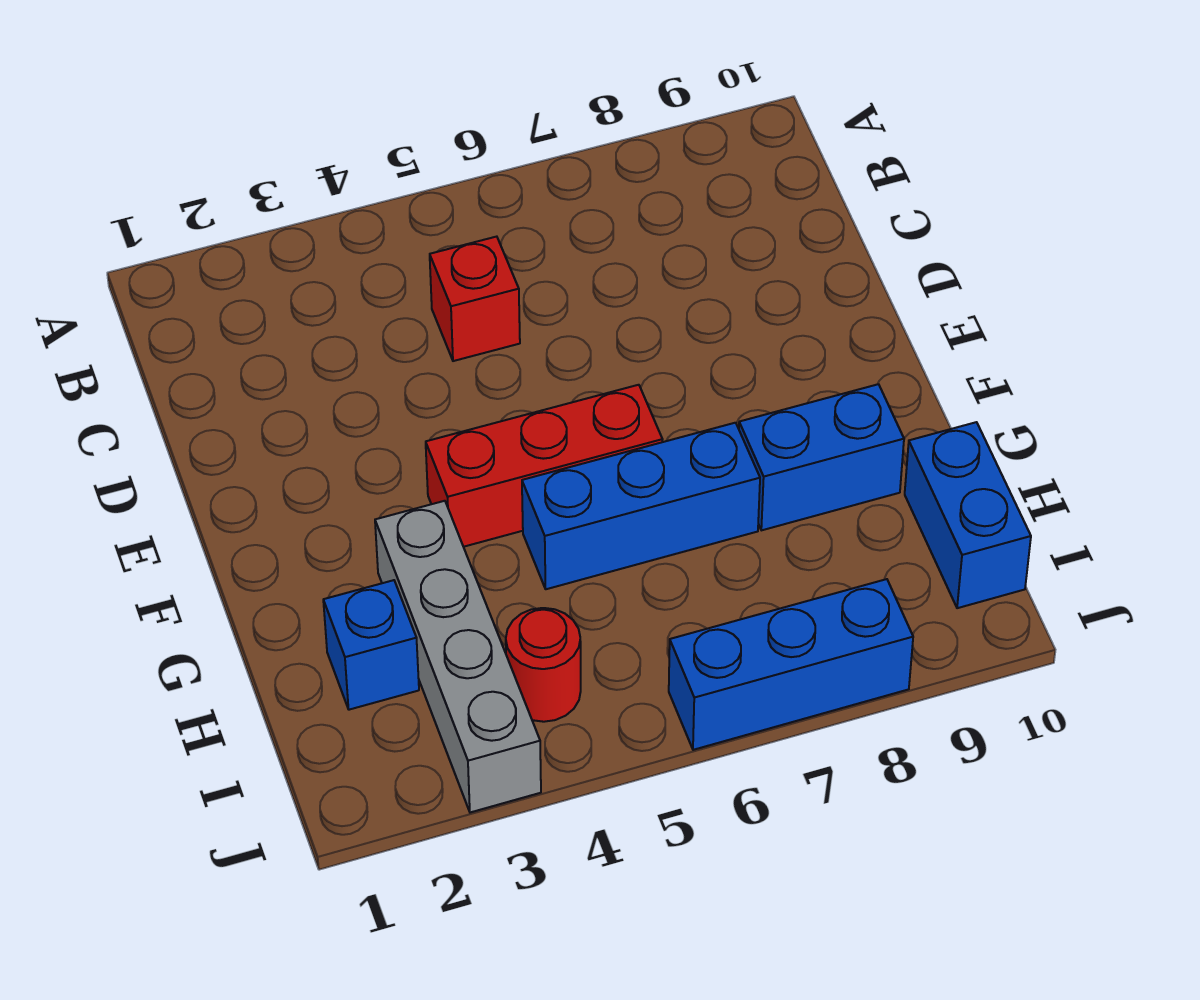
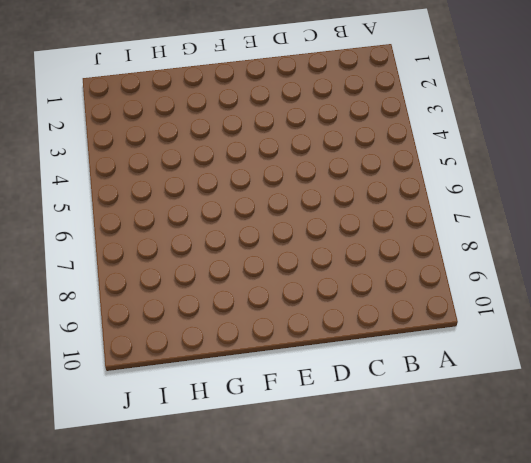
none -> red brick C5 level 1
none -> red brick F4:F6 level 1

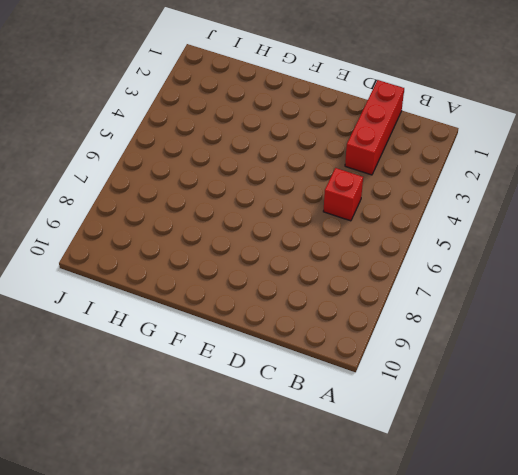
red brick C1:C3 level 1 -> red brick F4:F6 level 1
none -> grey brick G3:J3 level 1
none -> blue brick G5:G7 level 1

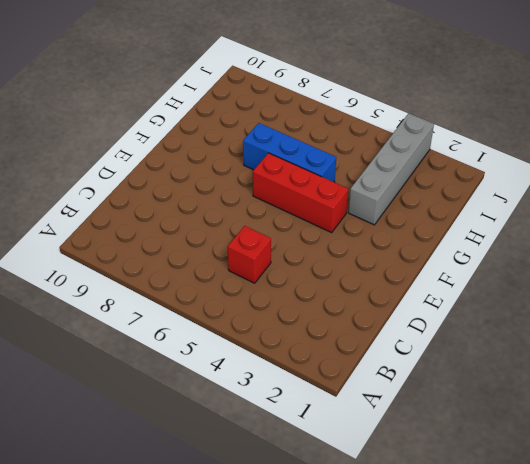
none -> blue brick G8:G9 level 1
none -> blue brick H2 level 1

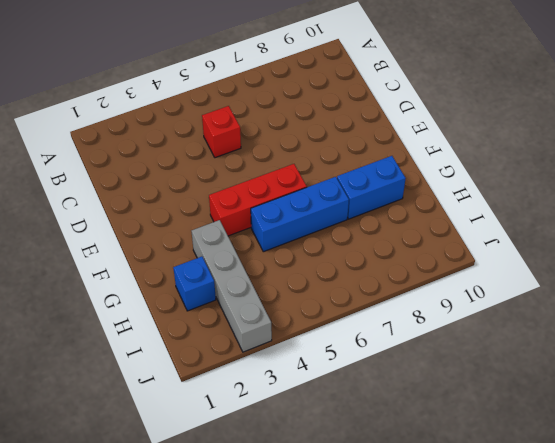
none -> blue brick H10:I10 level 1
none -> red round brick I4 level 1

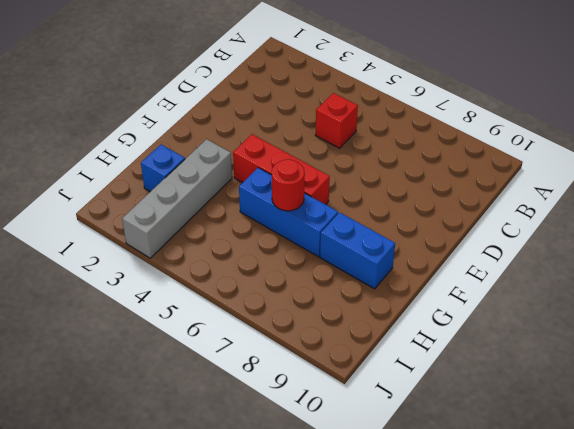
red round brick G6 level 2 -> red round brick I4 level 1
none -> blue brick H10:I10 level 1
none -> blue brick J6:J8 level 1

